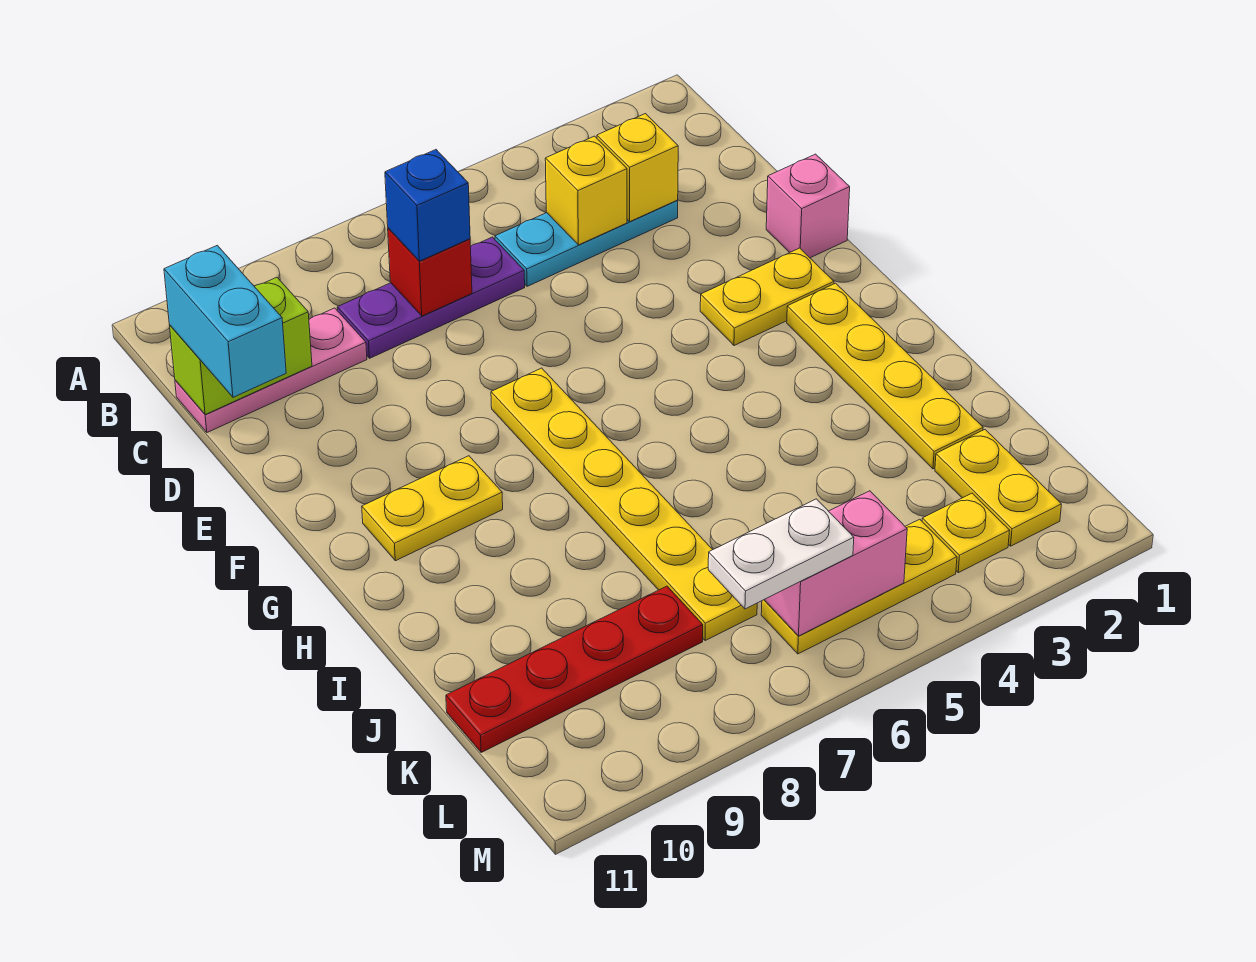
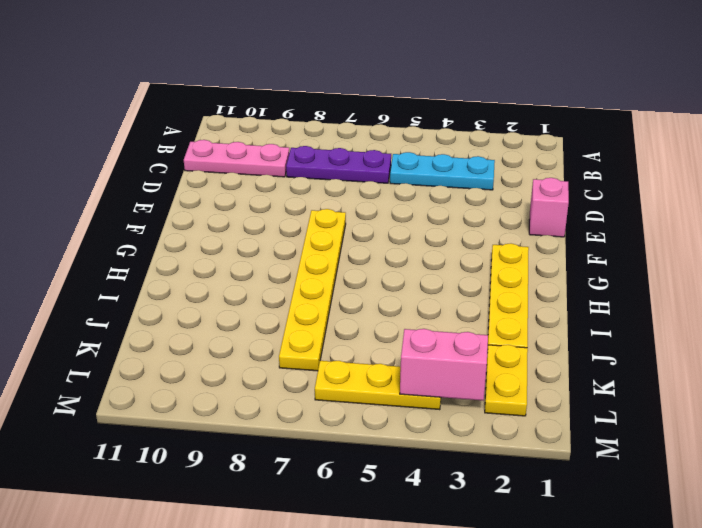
pink brick L3:L4 level 2 -> pink brick L5:L6 level 2
none -> yellow plate F2:F3 level 1
none -> yellow plate G9:G10 level 1
none -> red plate K8:K11 level 1

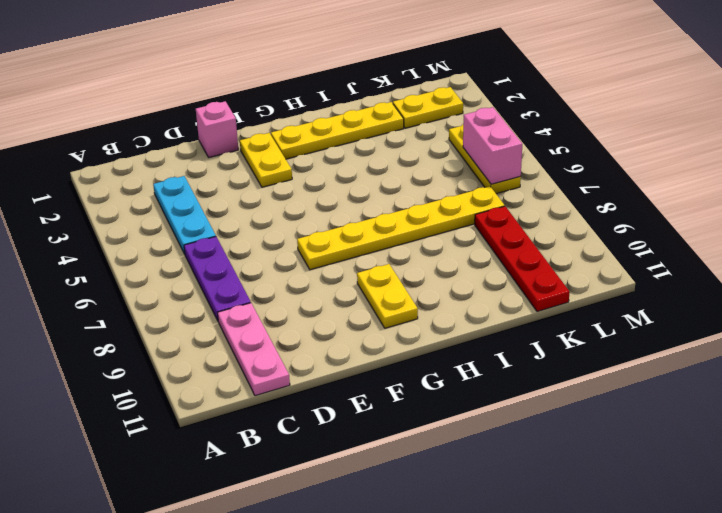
none -> yellow plate L3 level 1
none -> yellow brick C3 level 2
none -> yellow brick C4 level 2

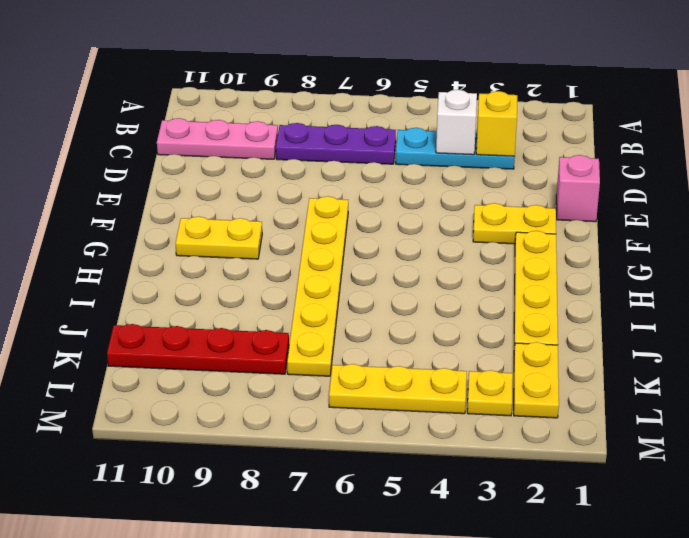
white brick C4 level 2 -> yellow brick C4 level 2
none -> red brick C7 level 2
none -> lime brick C10:C11 level 2
none -> pink brick L5:L6 level 2

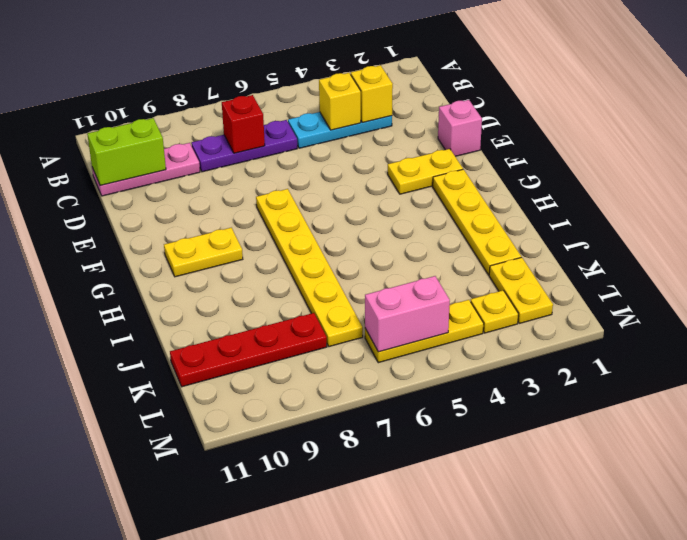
none -> blue brick C7 level 3
none -> cyan brick C11:D11 level 3
none -> white plate L6:L7 level 3

